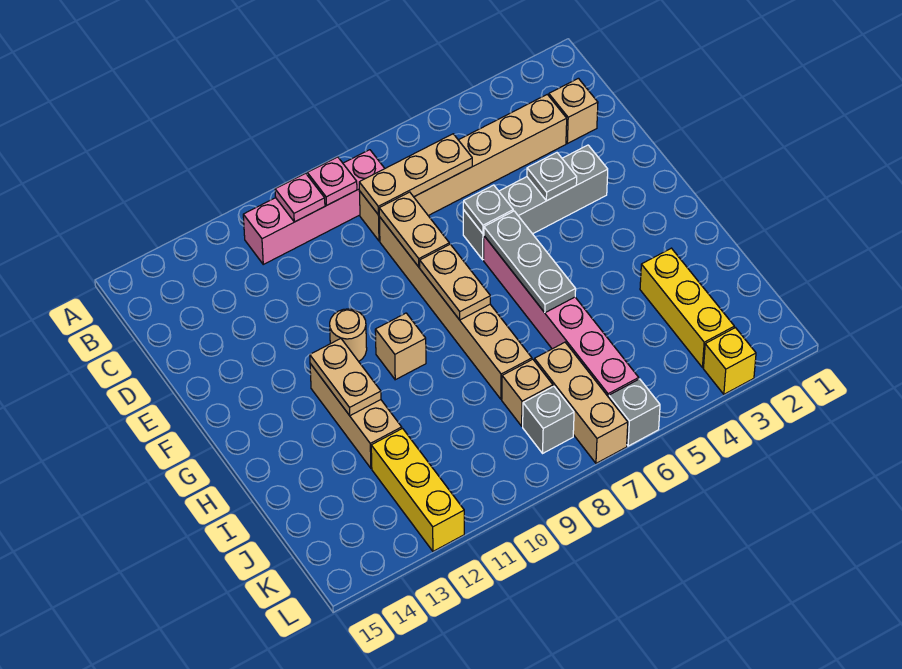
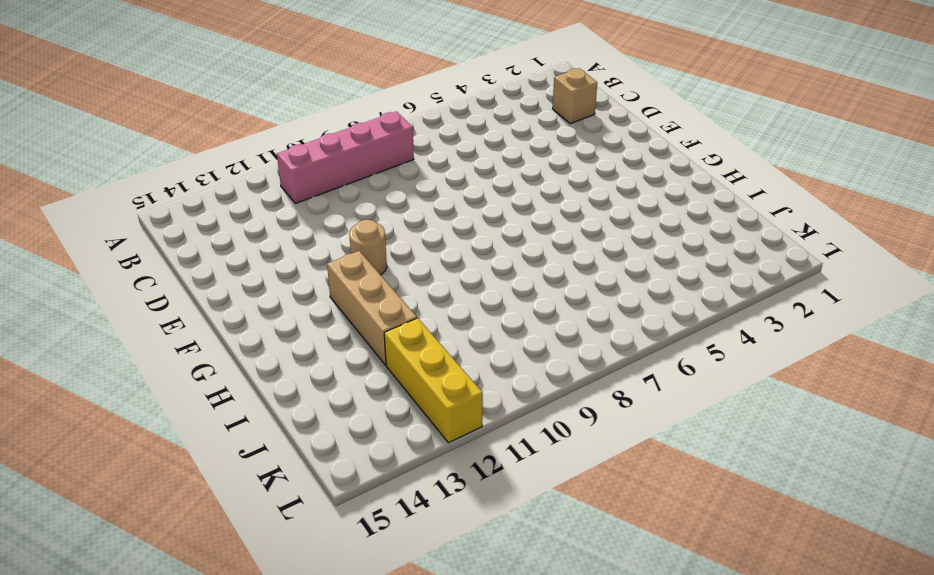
none -> tan brick C3:C8 level 1
none -> tan brick D8:I8 level 1
none -> grey brick E3:E6 level 1

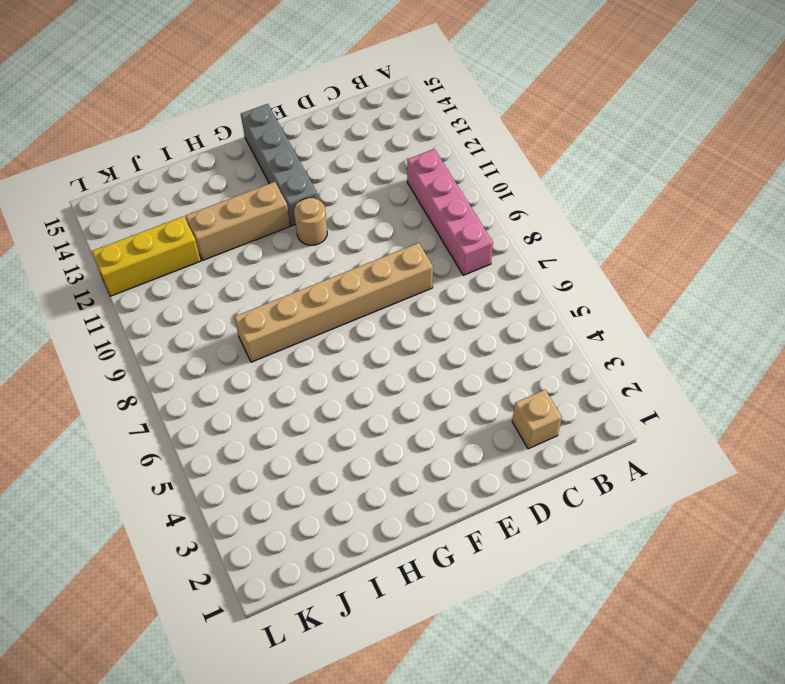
grey brick F12:F15 level 1 -> grey brick E3:E6 level 1
none -> tan brick C3:C8 level 1
none -> pink brick F6:K6 level 1
none -> tan brick G10 level 1

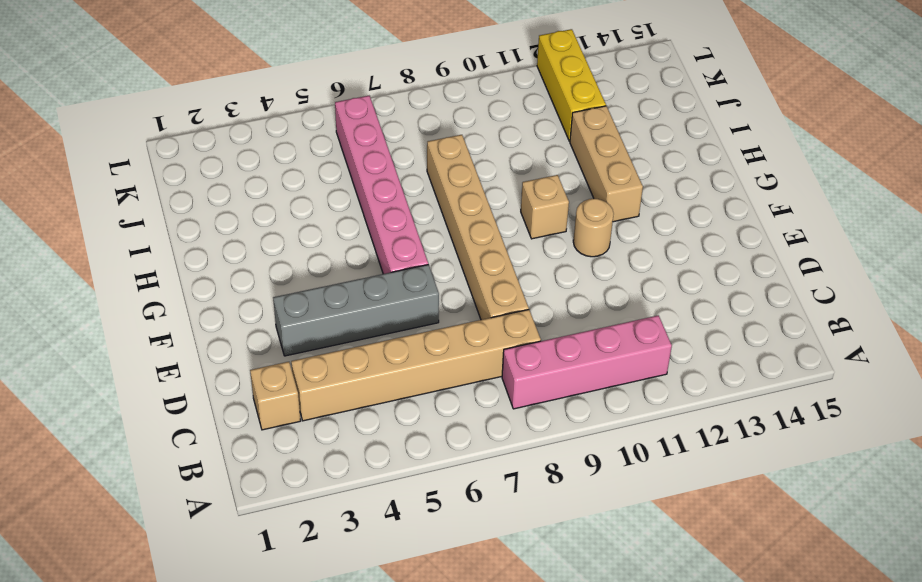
none -> yellow brick I3:K3 level 1
none -> tan brick J7:L7 level 1
none -> tan brick J8 level 1

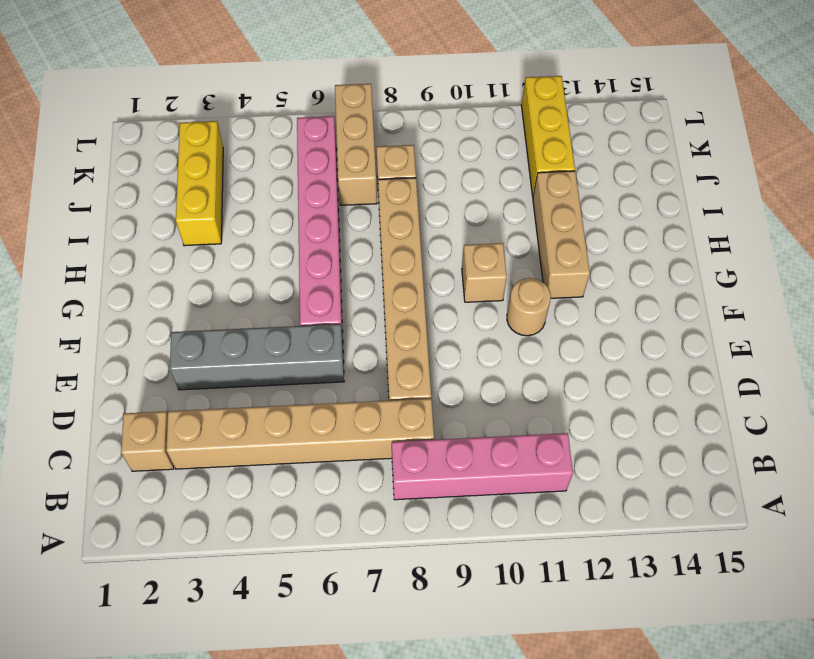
none -> grey brick K8 level 1
none -> yellow brick L3 level 1
none -> grey brick L6 level 1

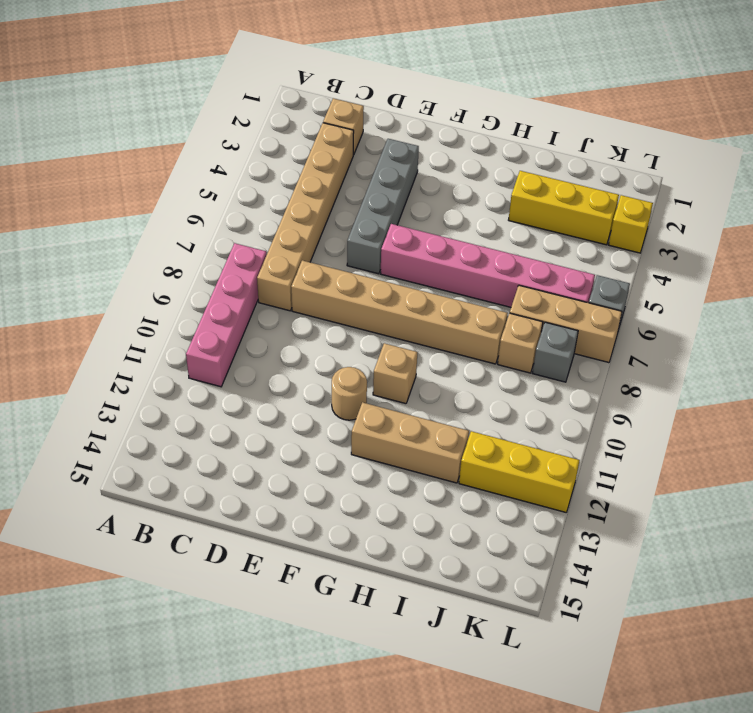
none -> pink plate B9 level 2
none -> pink plate B10 level 2
none -> tan plate C6:C8 level 2

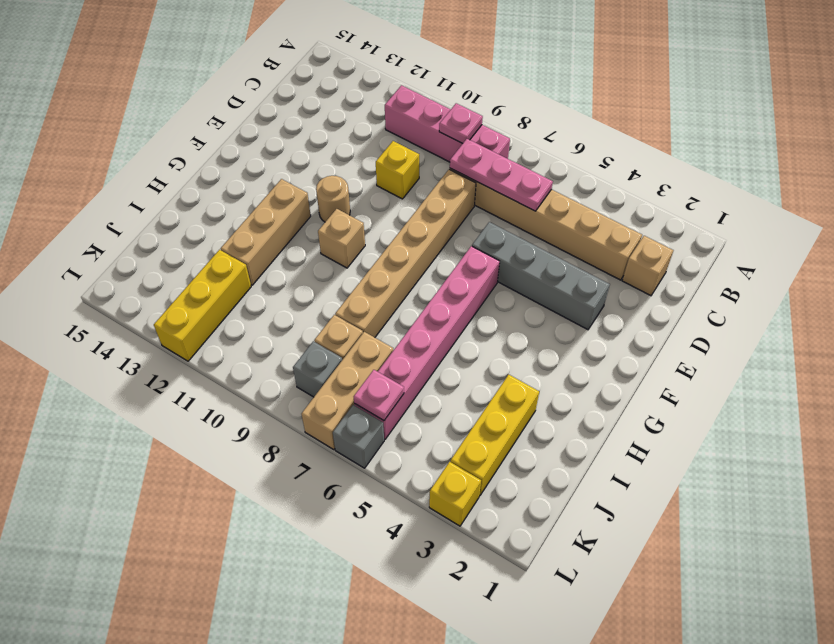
pink plate C6:C8 level 2 -> tan plate C6:C8 level 2
yellow brick D10 level 1 -> none
pink plate K6 level 2 -> pink plate B10 level 2
none -> tan plate D8:E8 level 2
none -> grey plate E4 level 2
none -> grey plate E6 level 2

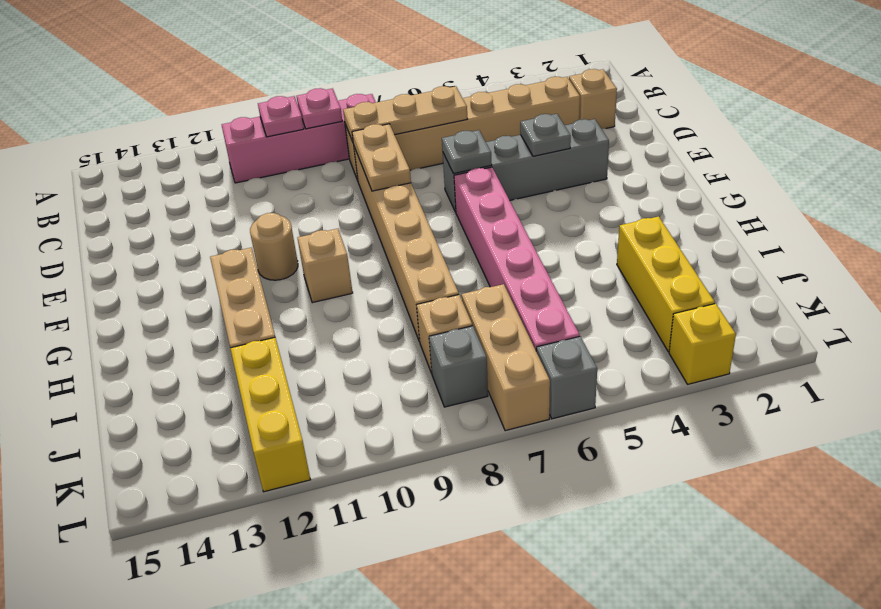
none -> grey plate F6:H6 level 2
none -> tan plate F8:G8 level 2
none -> tan plate G12:H12 level 2

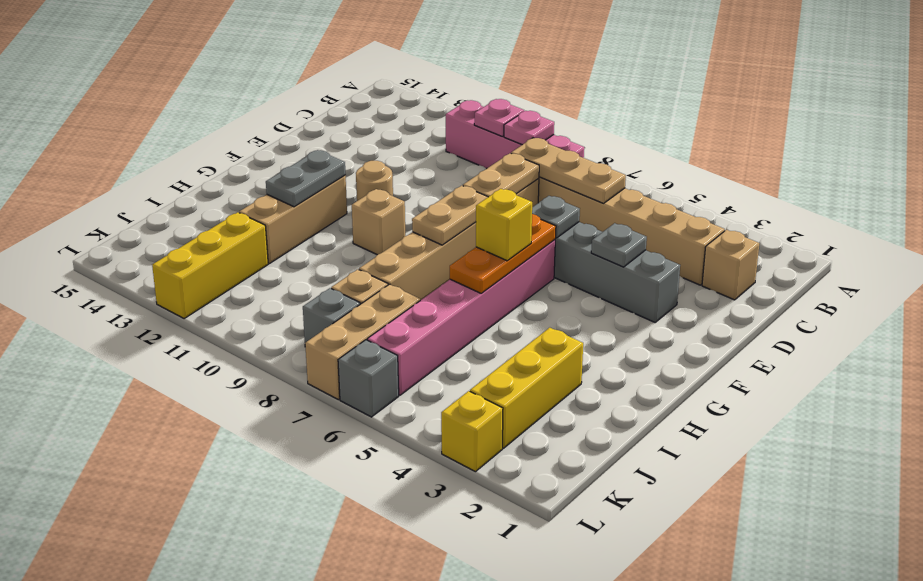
orange plate F6:H6 level 2 -> grey plate F6:H6 level 2
yellow brick G6 level 3 -> none
grey plate G12:H12 level 2 -> tan plate G12:H12 level 2

